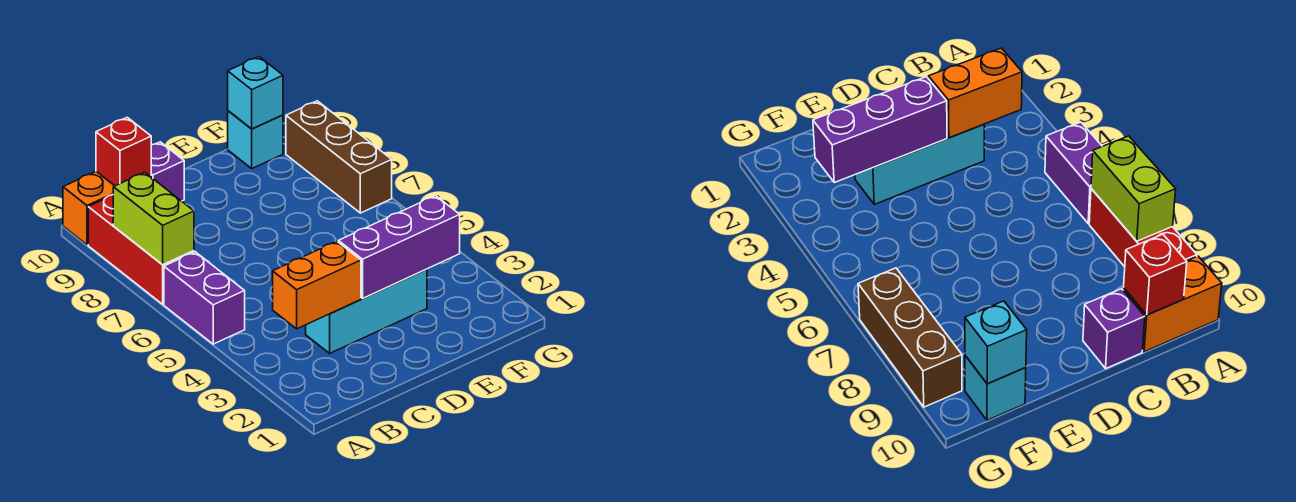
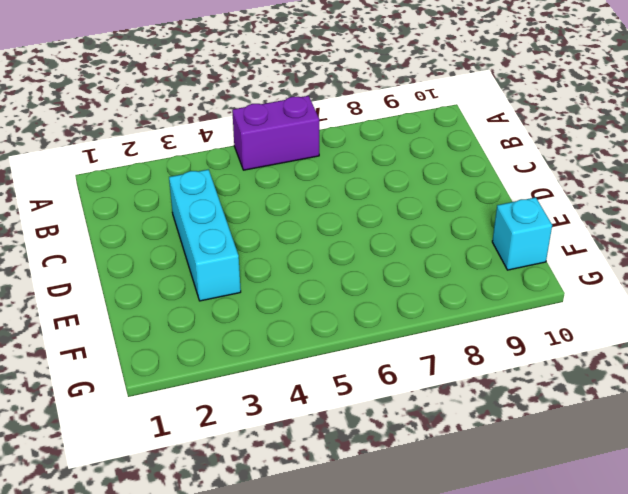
none -> red brick A7:A9 level 1
none -> orange brick A10:B10 level 1
none -> purple brick C10 level 1

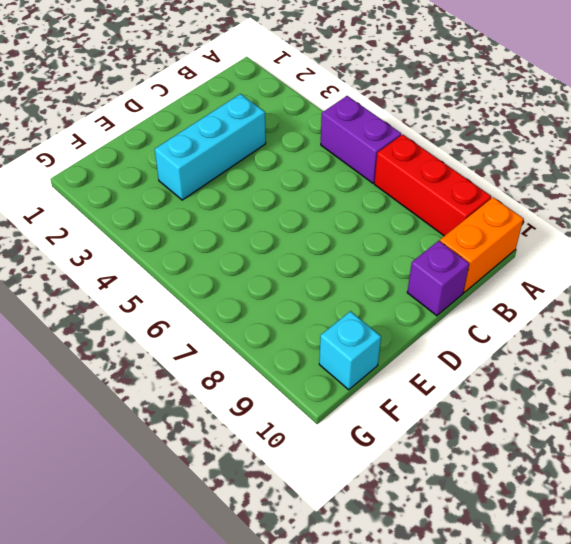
none -> brown brick G7:G9 level 1
none -> lime brick A7:A8 level 2
none -> orange brick B3:C3 level 2

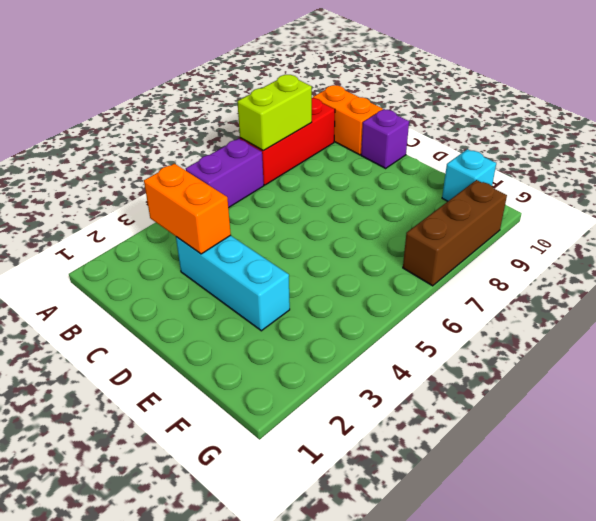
none -> red brick B10 level 2
none -> purple brick D3:F3 level 2
none -> cyan brick F10 level 2

